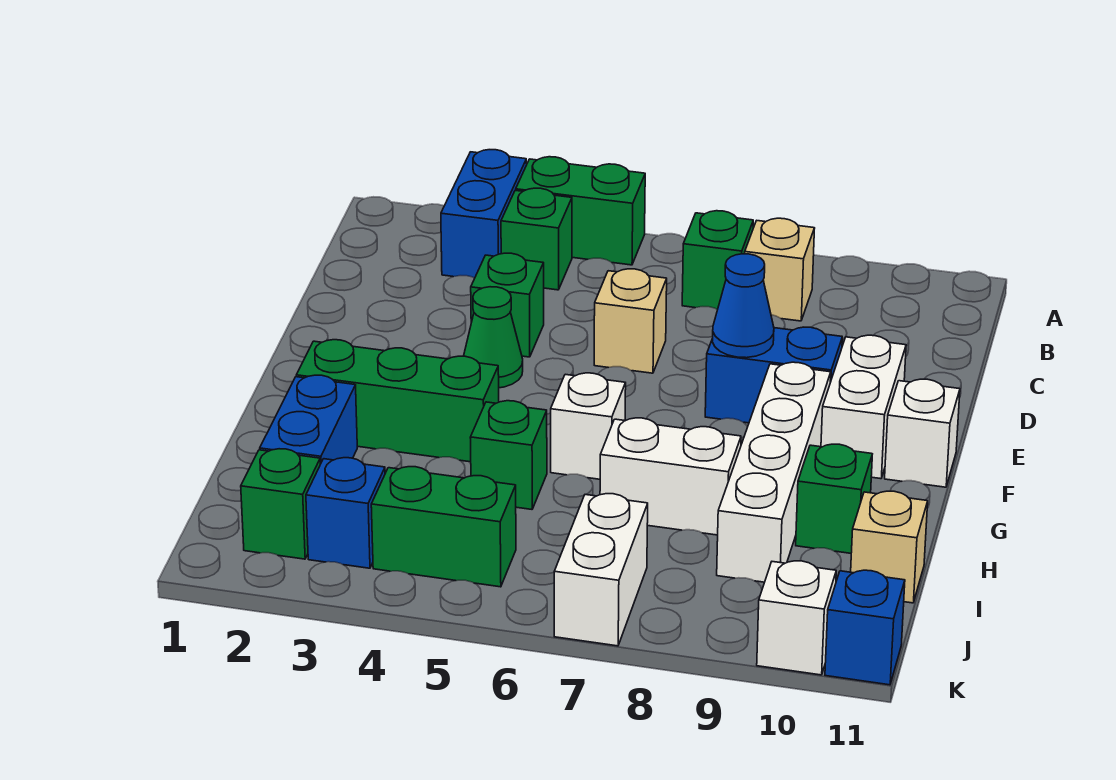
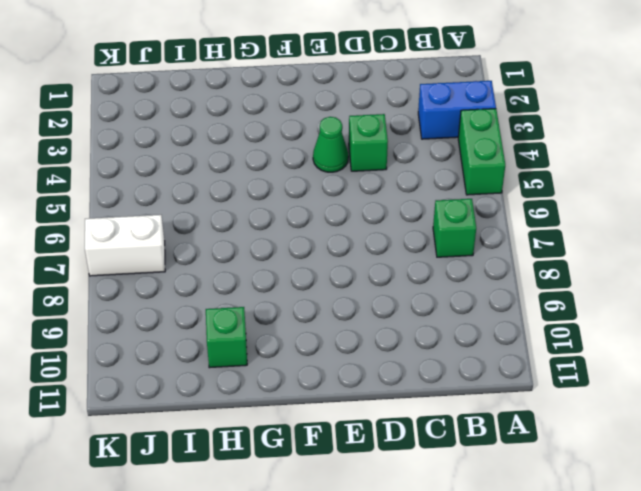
none -> green brick B4 level 1
none -> tan brick B8 level 1
none -> tan brick D6 level 1

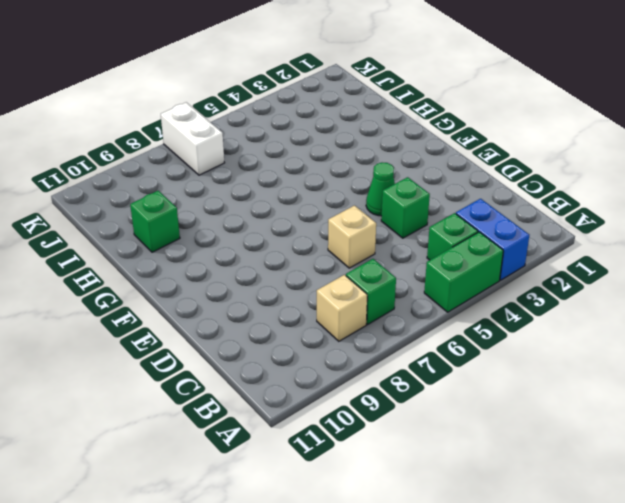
none -> blue brick E8:E9 level 1
none -> white brick E10:F10 level 1
none -> white brick F9:I9 level 1

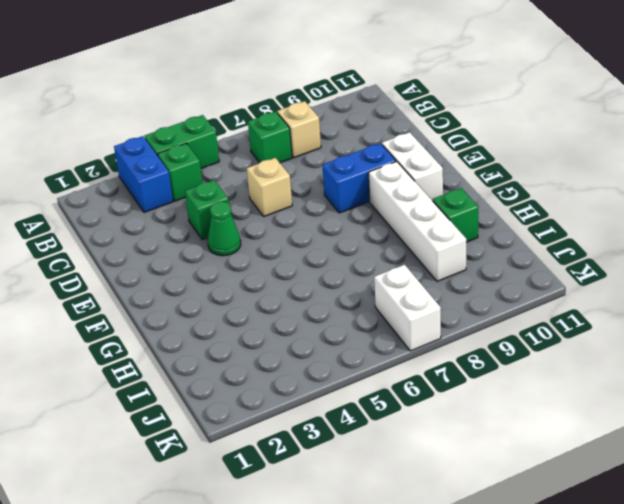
none -> white brick F11 level 1
none -> green brick G2:G4 level 1
none -> white brick G6 level 1

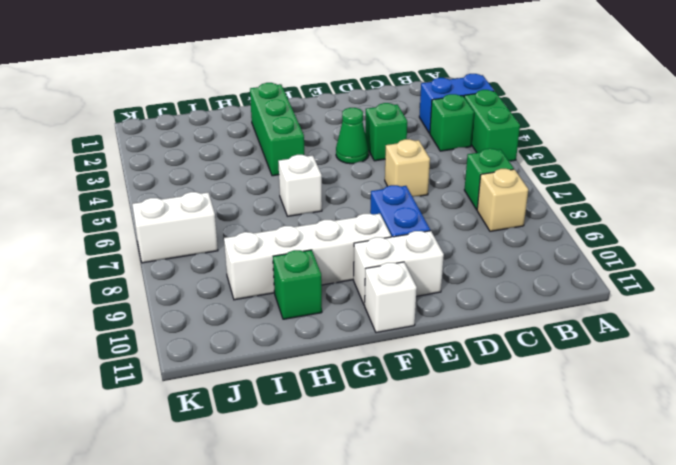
none -> blue brick H2:I2 level 1
none -> green brick H5 level 1
none -> white brick H7:H8 level 1

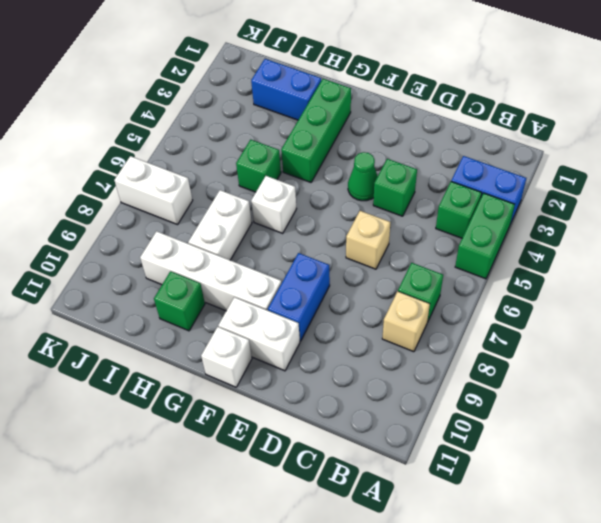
none -> tan brick I11 level 1
none -> green brick J2 level 1
none -> blue brick J3 level 1

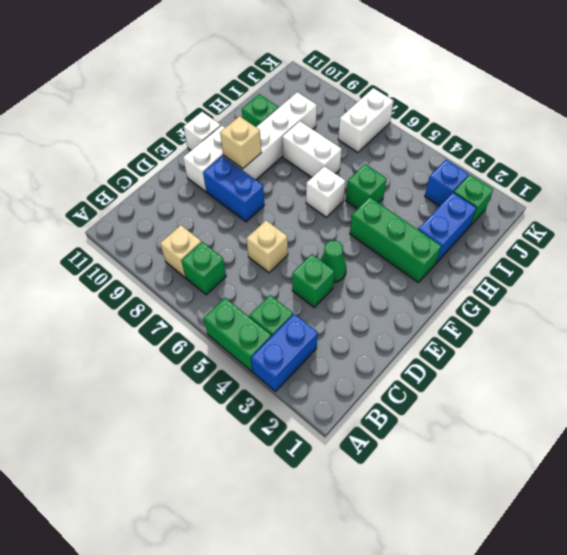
tan brick F9 level 2 -> tan brick I11 level 1
none -> green brick J4:J5 level 1
none -> white brick K10 level 1
none -> blue brick K11 level 1

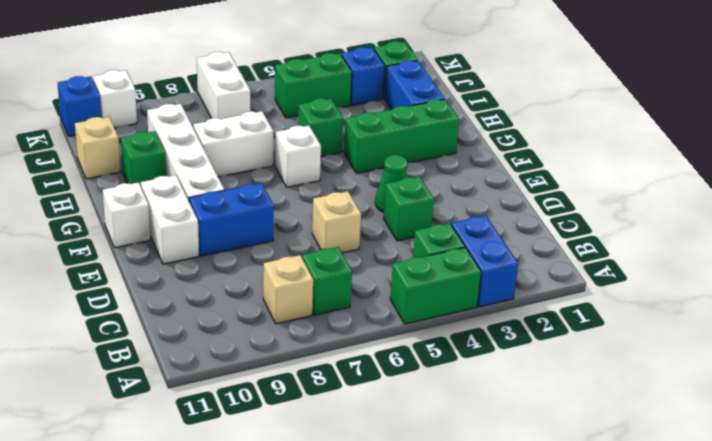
none -> blue cone E8 level 2

